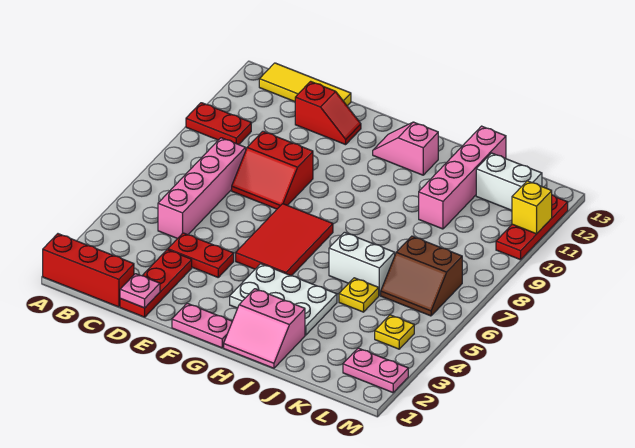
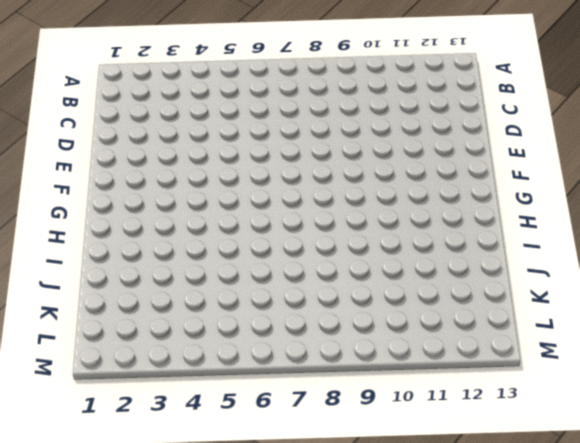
none -> red brick A1:C1 level 1
none -> red plate A10:B10 level 1
none -> yellow tile B13:D13 level 1

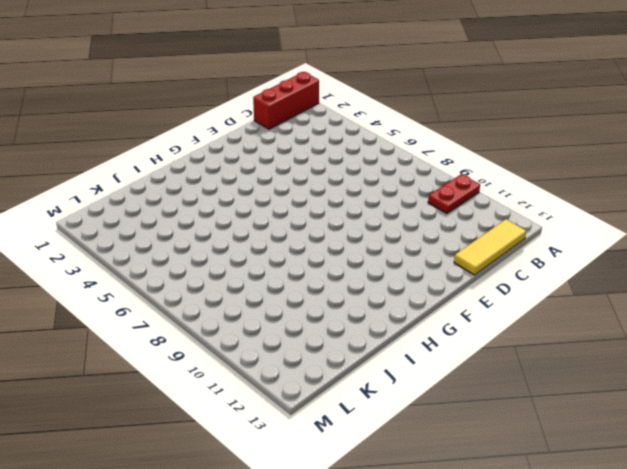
none -> pink brick C5:C8 level 1
none -> red plate D1:D3 level 1
none -> red plate D4:E4 level 1

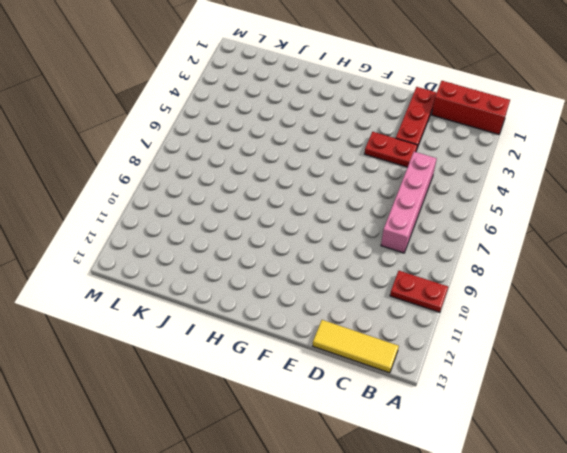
none -> red slope D8:E9 level 1 top 9
none -> red slope D12:E12 level 1 top D
none -> pink plate F1:G1 level 1

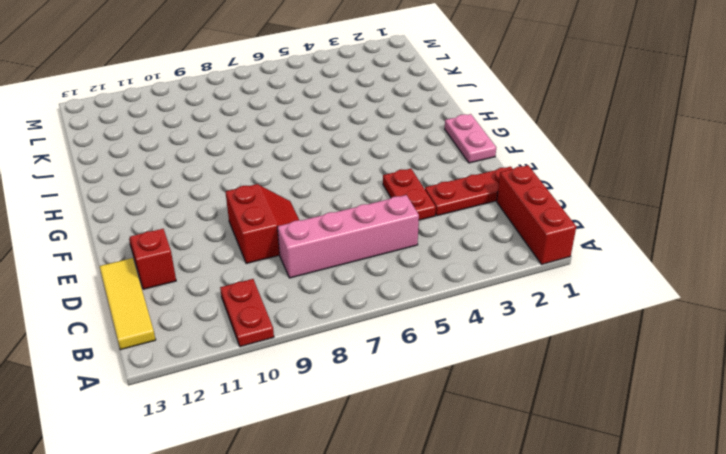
none -> red tile F5:G7 level 1
none -> white plate G3:I4 level 1
none -> pink slope G12:H12 level 1 top H

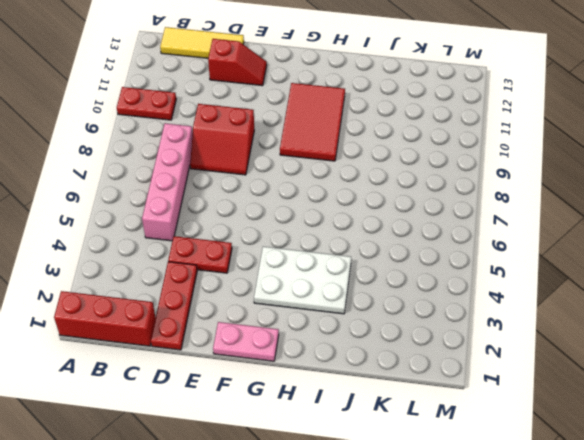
red tile G9:H11 level 1 -> red tile F5:G7 level 1
none -> pink slope G12:H12 level 1 top H
none -> pink slope H1:I2 level 1 top 2
none -> white brick I6:J6 level 1

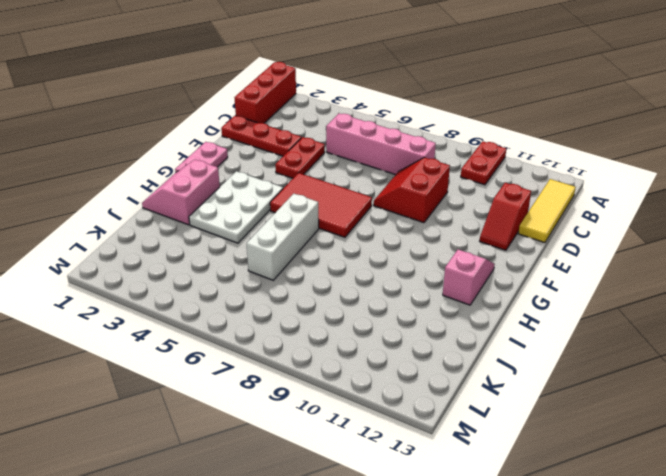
white brick H6:J6 level 1 -> white brick I6:J6 level 1
none -> yellow plate J5 level 1
none -> pink brick J10:J13 level 1
none -> brown slope K6:L7 level 1 top 7

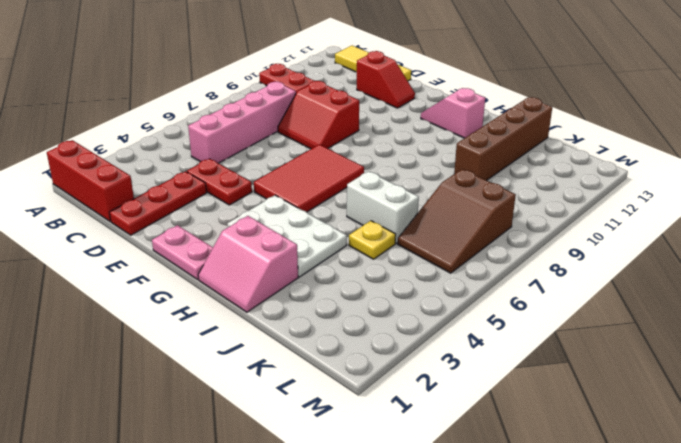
brown brick J10:J13 level 1 -> pink brick J10:J13 level 1
brown slope K6:L8 level 1 top 8 -> brown slope K6:L7 level 1 top 7
none -> white brick K12:L12 level 1
none -> pink plate L2:M2 level 1
none -> yellow plate L4 level 1

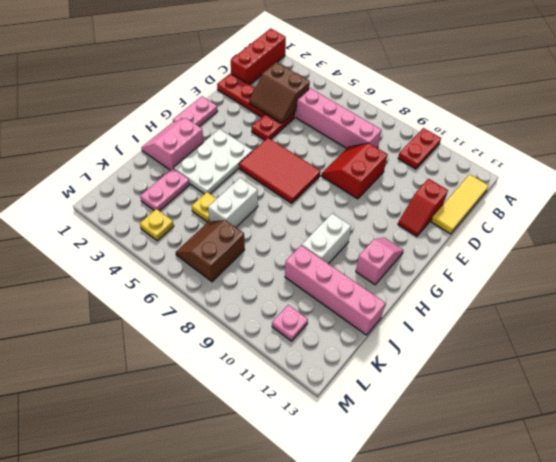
brown slope C3:D4 level 2 top C -> none
white brick H10:I10 level 1 -> white brick K12:L12 level 1
pink plate J3:K3 level 1 -> pink plate L2:M2 level 1
pink plate L11 level 1 -> pink plate D1 level 2
none -> red plate M10:M12 level 1
none -> yellow brick M11 level 2

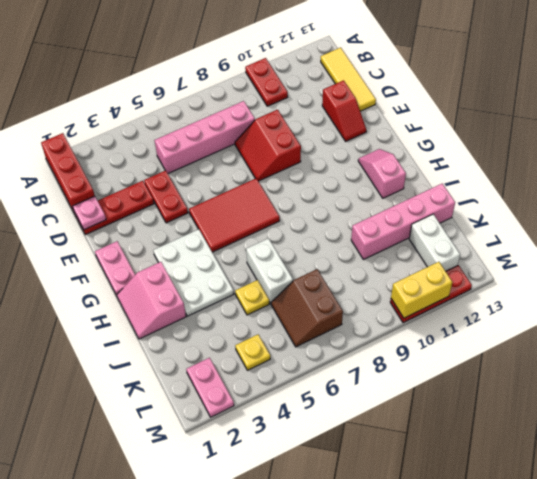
yellow brick M10:M11 level 2 -> yellow brick M11 level 2

